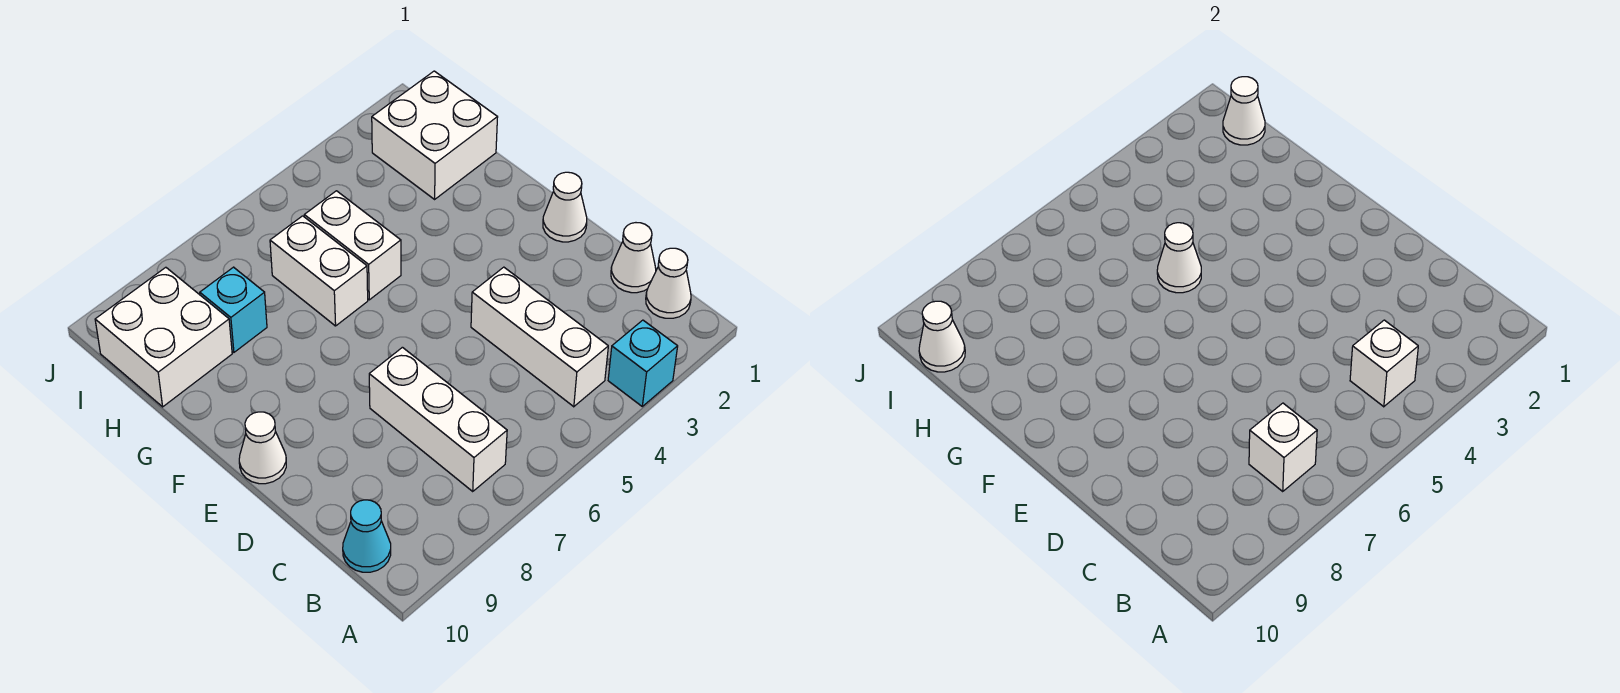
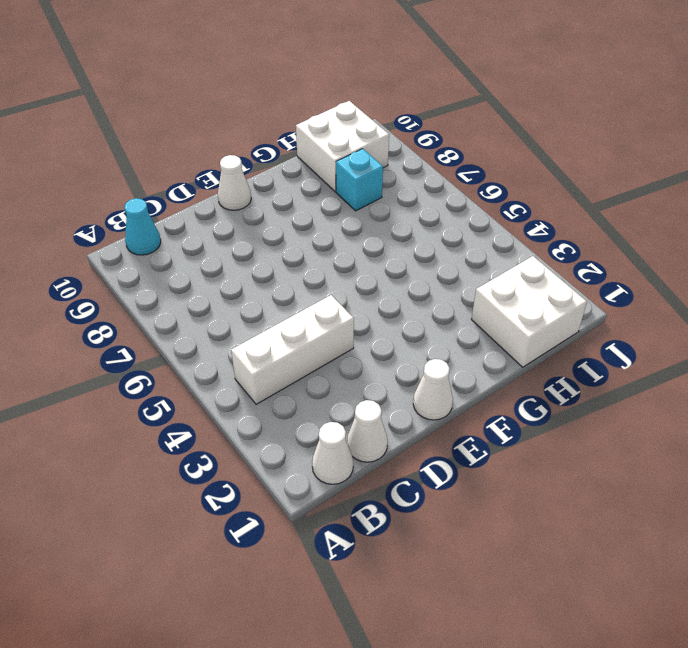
none -> cyan brick A3 level 1
none -> white brick B7:D7 level 1
none -> white brick G5:H5 level 1

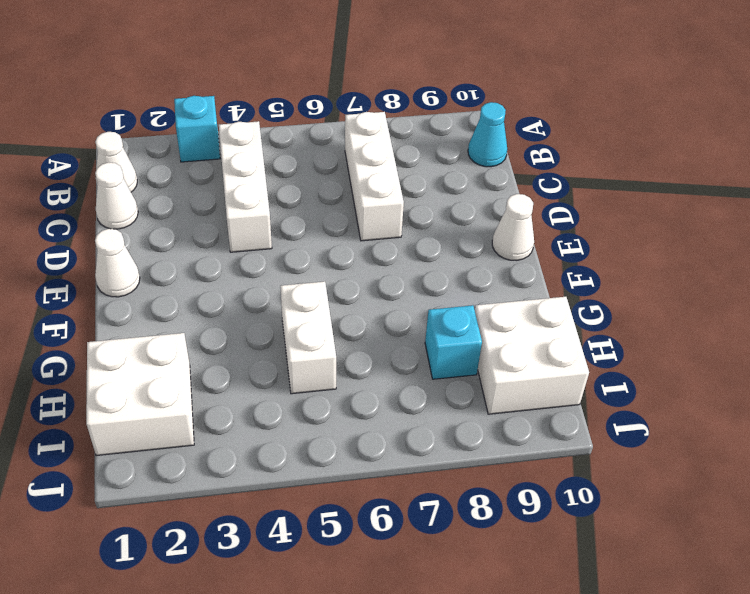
none -> white brick G6:H6 level 1
none -> white brick B4 level 2
none -> white brick B7 level 2

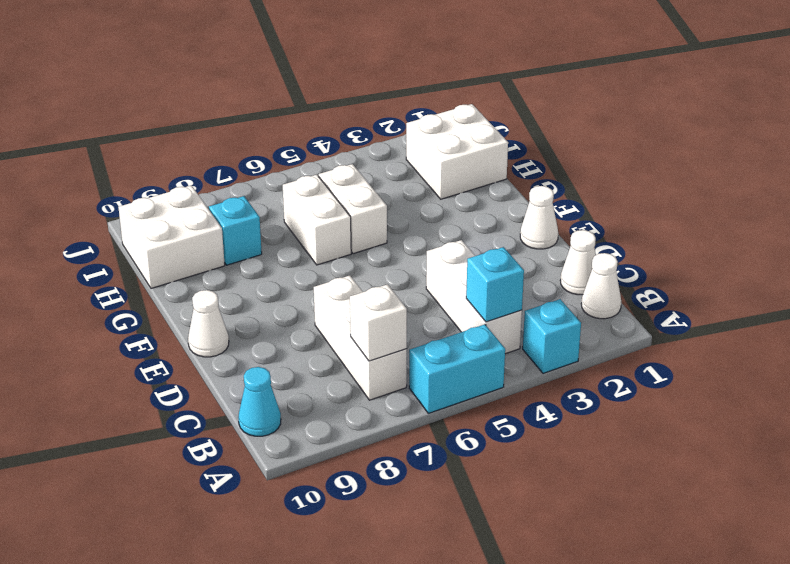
cyan brick A5:A6 level 1 -> none
cyan brick B4 level 2 -> white brick B4 level 2
none -> white cone G5 level 2
none -> white cone I1 level 2
none -> white cone I10 level 2

